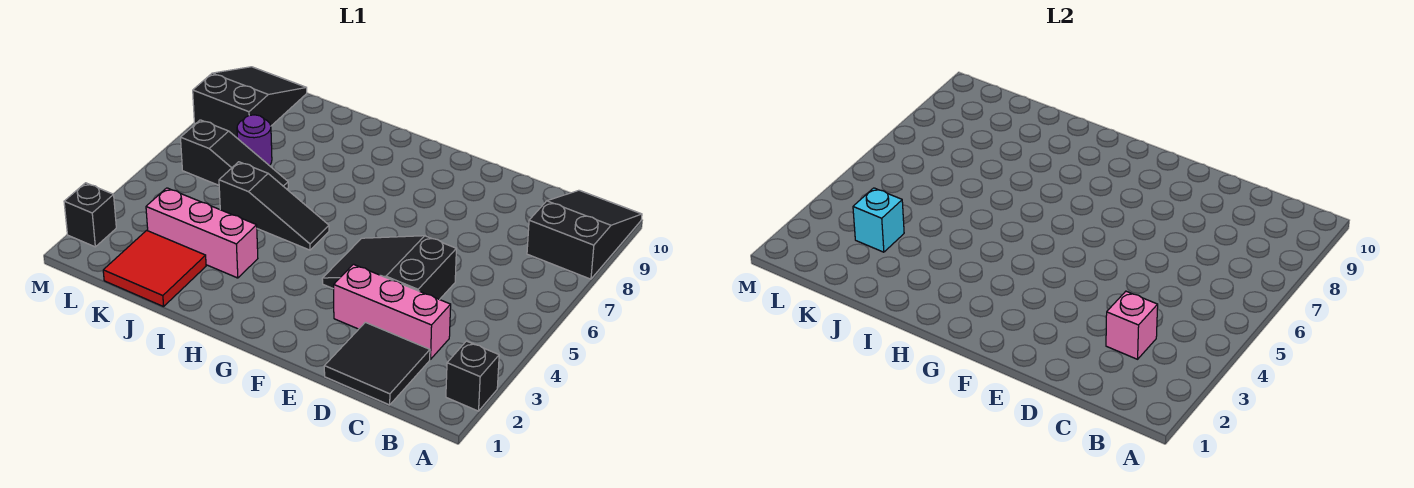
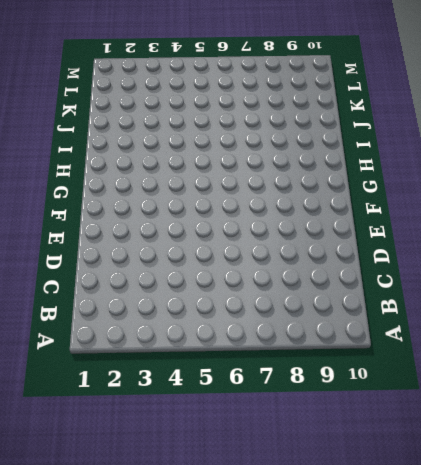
none -> black brick A2 level 1
none -> black slope A8:B10 level 1 top 8
none -> black tile C1:D2 level 1

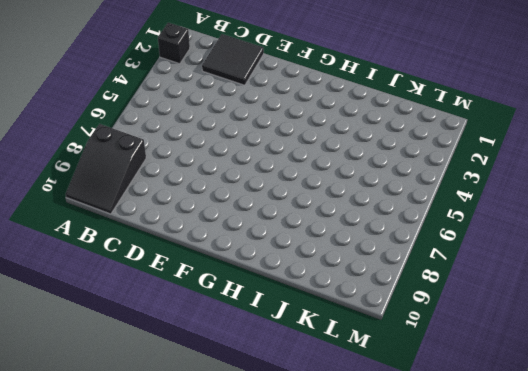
none -> pink brick C3:E3 level 1
none -> black slope D4:F5 level 1 top D
none -> black slope H5:J5 level 1 top J

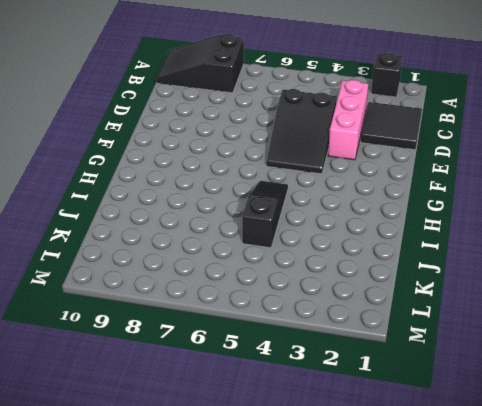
none -> pink brick I3:K3 level 1
none -> red tile J1:K2 level 1
none -> black slope J6:L6 level 1 top L

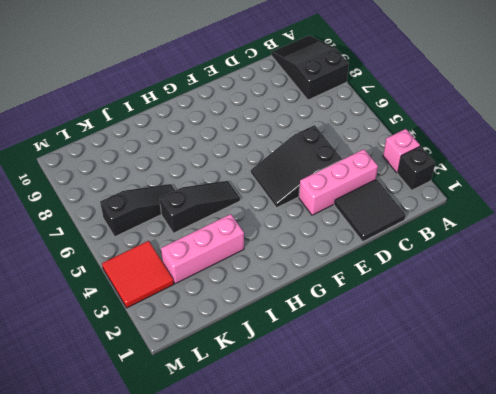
pink brick A3 level 1 -> pink brick C3 level 2
red tile L3:M4 level 1 -> red tile J1:K2 level 1
none -> purple round brick K7 level 1
none -> black slope L8:M10 level 1 top 8
none -> black brick M2 level 1

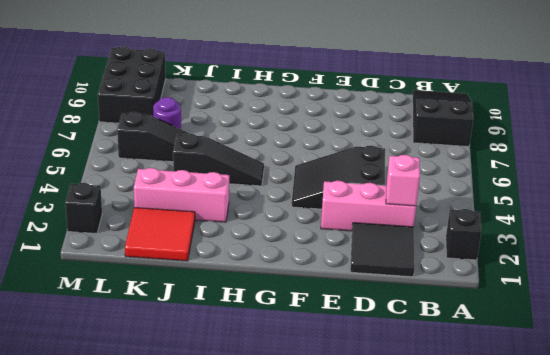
black brick L8:M10 level 1 -> black slope L8:M10 level 1 top 8
none -> cyan brick K3 level 2

